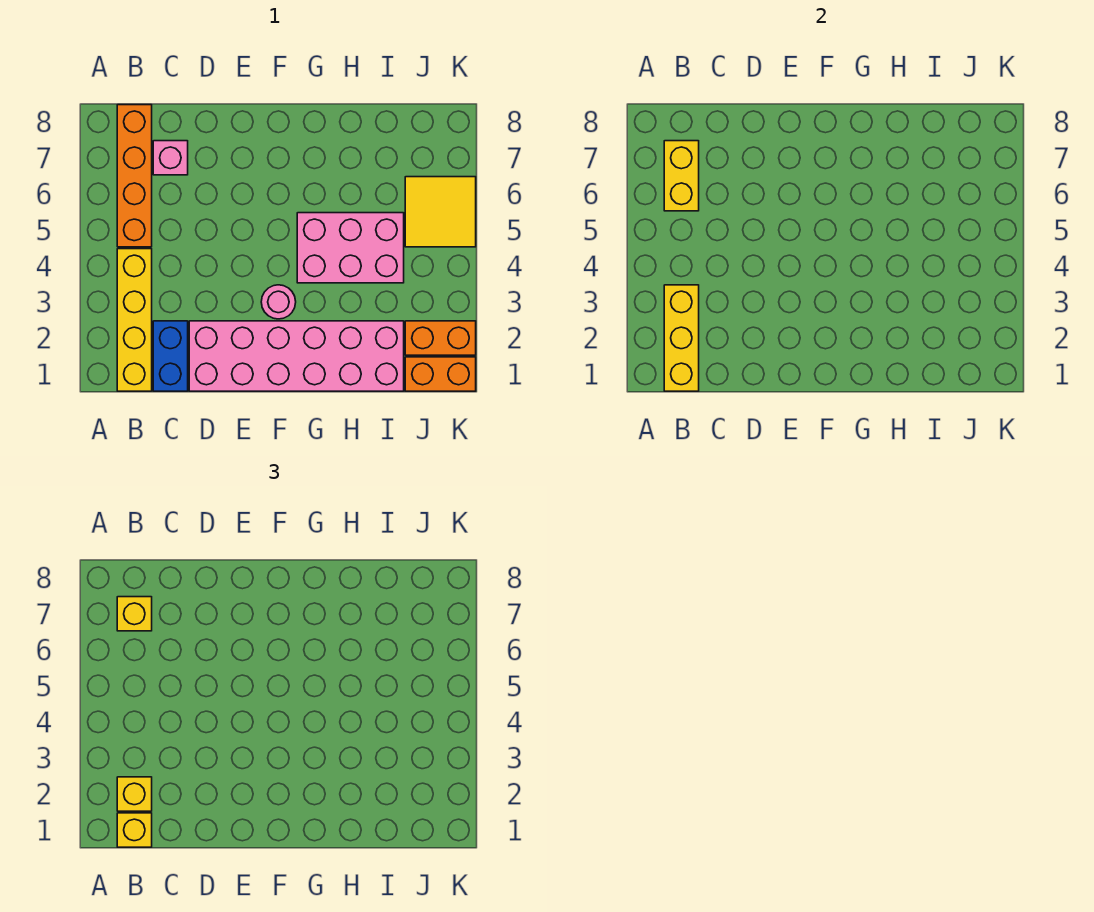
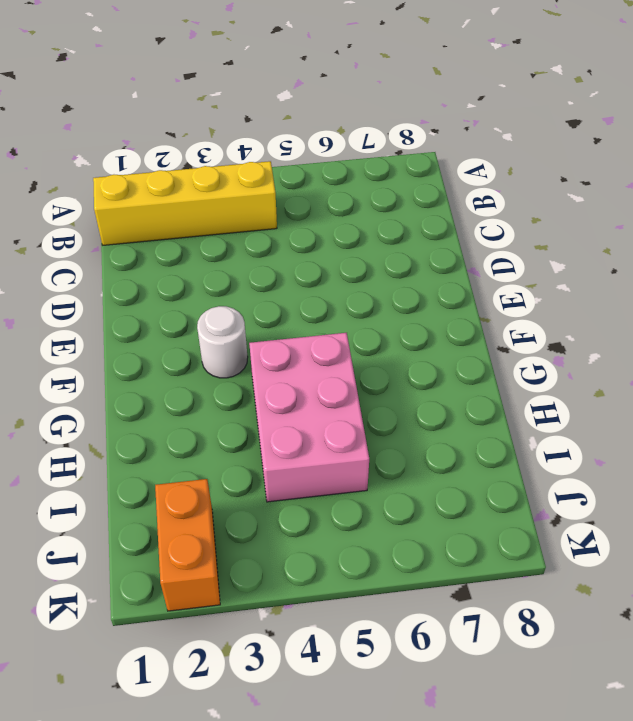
white round brick F3 level 1 -> pink round brick F3 level 1
none -> orange brick B5:B8 level 1
none -> blue brick C1:C2 level 1
none -> pink brick C7 level 1

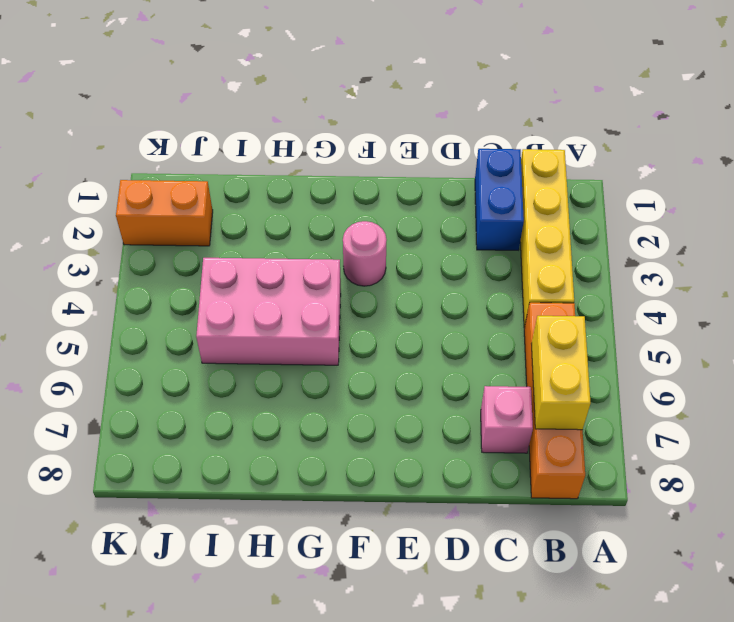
none -> pink brick D1:I2 level 1
none -> orange brick J1:K1 level 1
none -> yellow tile J5:K6 level 1

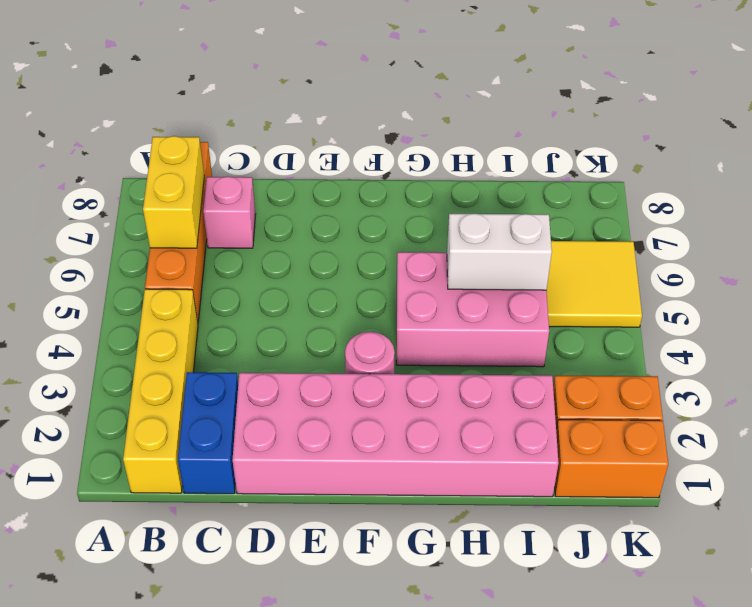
white brick H5:I5 level 2 -> none
none -> yellow brick B1:B3 level 2
none -> yellow brick B1 level 3
none -> yellow brick B2 level 3

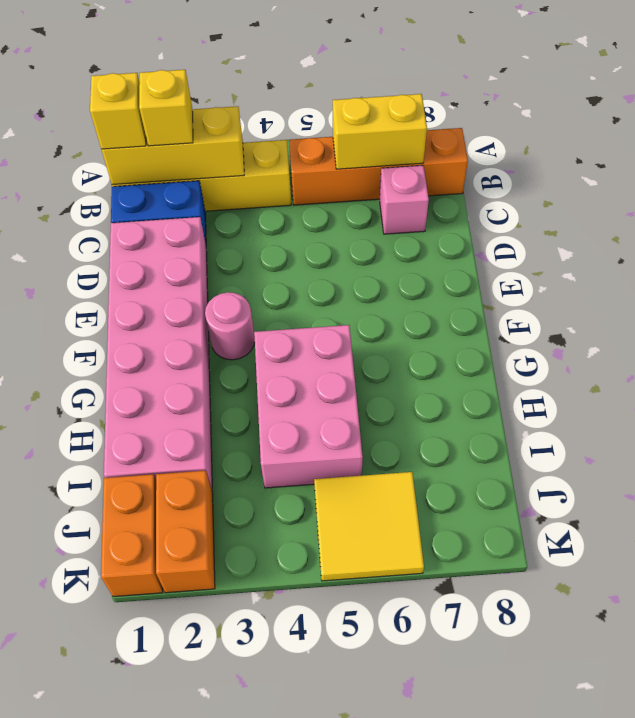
none -> yellow brick B7 level 3

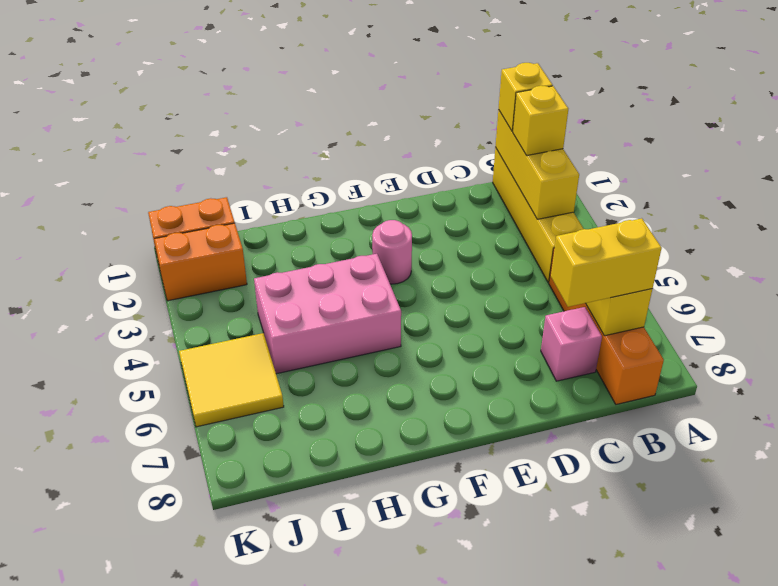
yellow brick B7:C7 level 3 -> yellow brick B7 level 3
none -> blue brick C1:C2 level 1
none -> pink brick D1:I2 level 1

